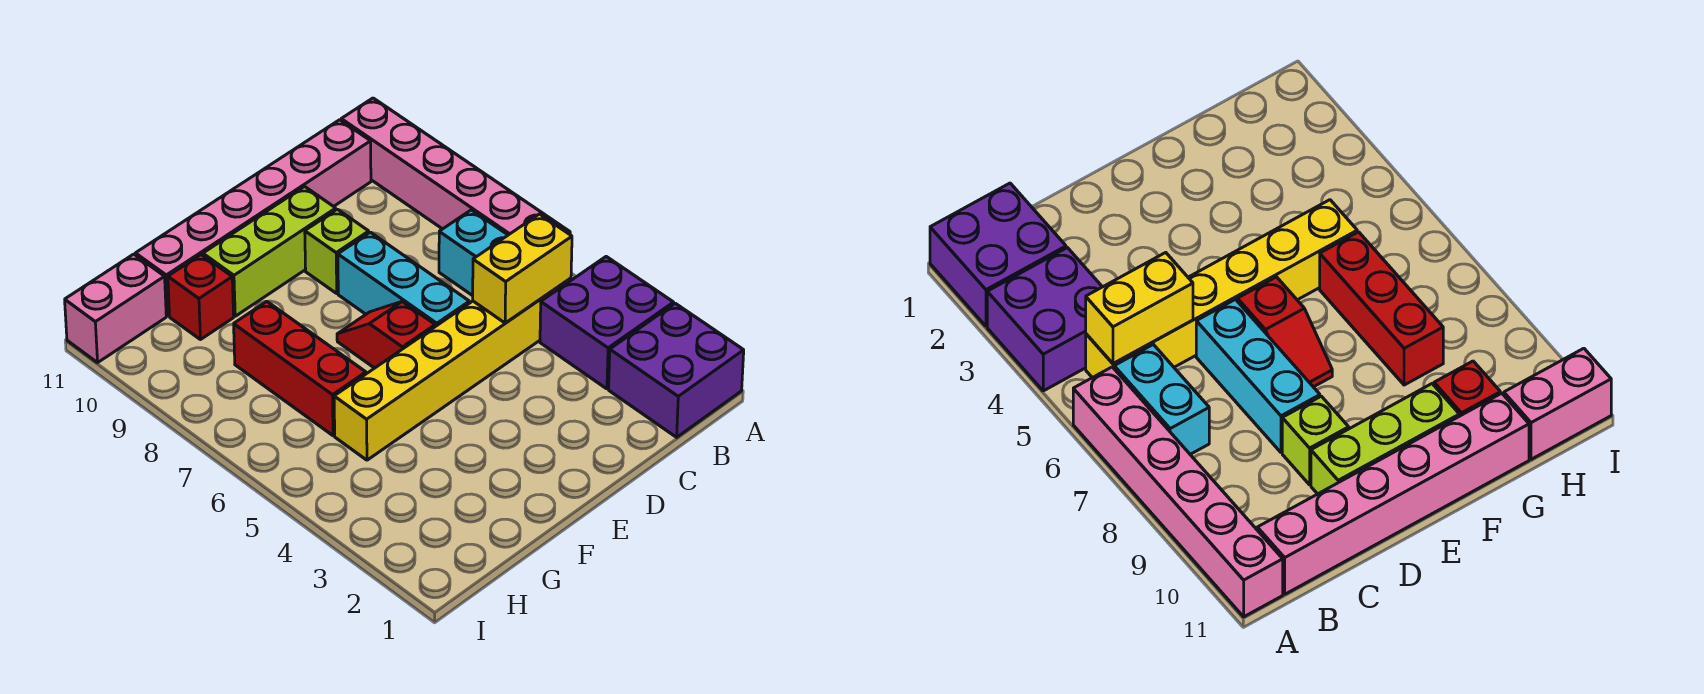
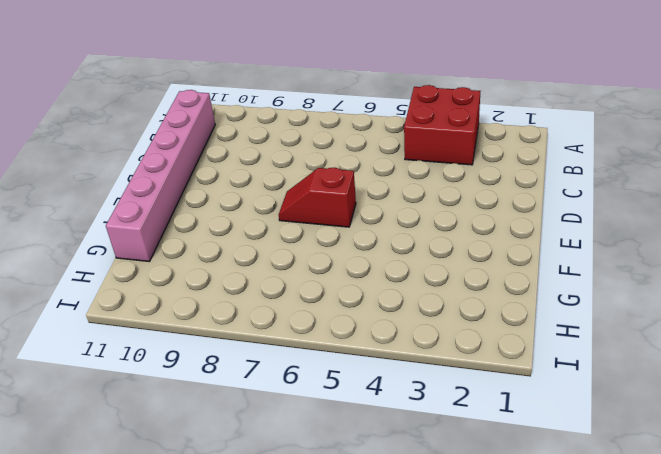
red brick A3:B4 level 1 -> purple brick A3:B4 level 1
none -> purple brick A1:B2 level 1
none -> pink brick A6:A11 level 1
none -> yellow brick B5:G5 level 1

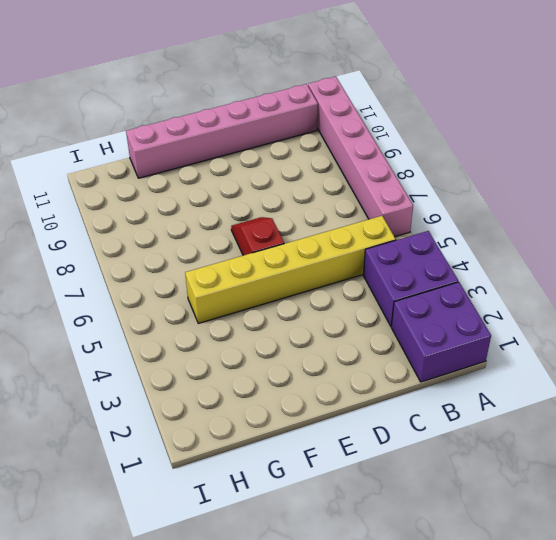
none -> cyan brick B6:B7 level 1
none -> cyan brick D6:D8 level 1
none -> lime brick D9 level 1

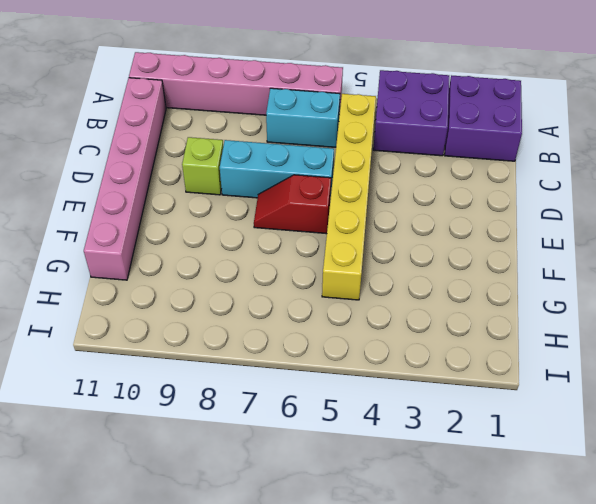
none -> lime brick D10:F10 level 1
none -> red brick G6:G8 level 1
none -> red brick G10 level 1

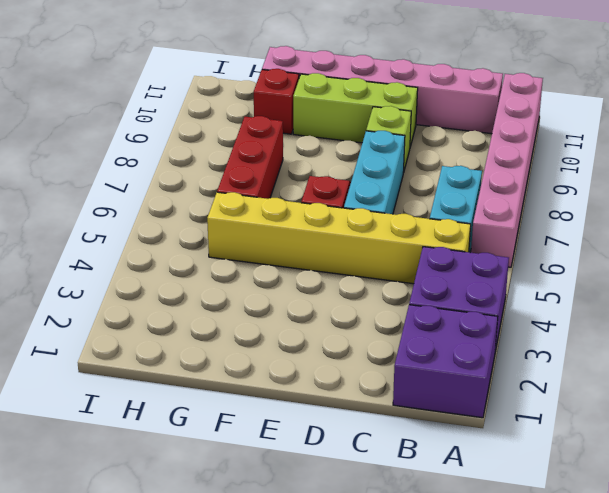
none -> pink brick H11:I11 level 1
none -> yellow brick B5:C5 level 2

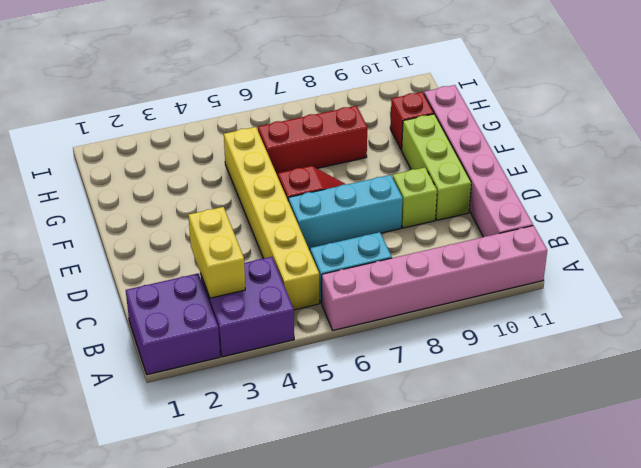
yellow brick B3:C3 level 2 -> yellow brick B5:C5 level 2
none -> pink brick H11:I11 level 1

